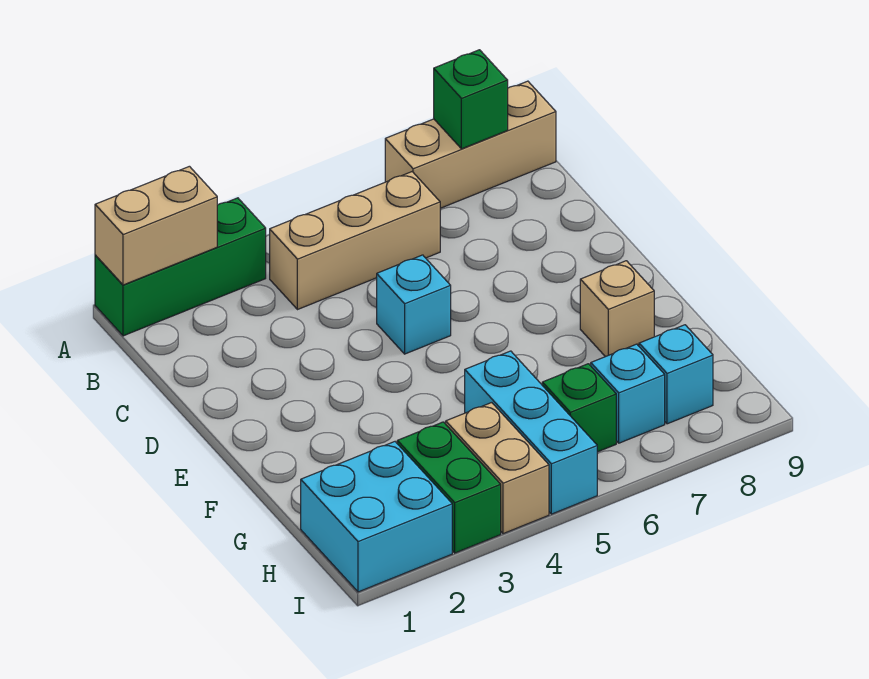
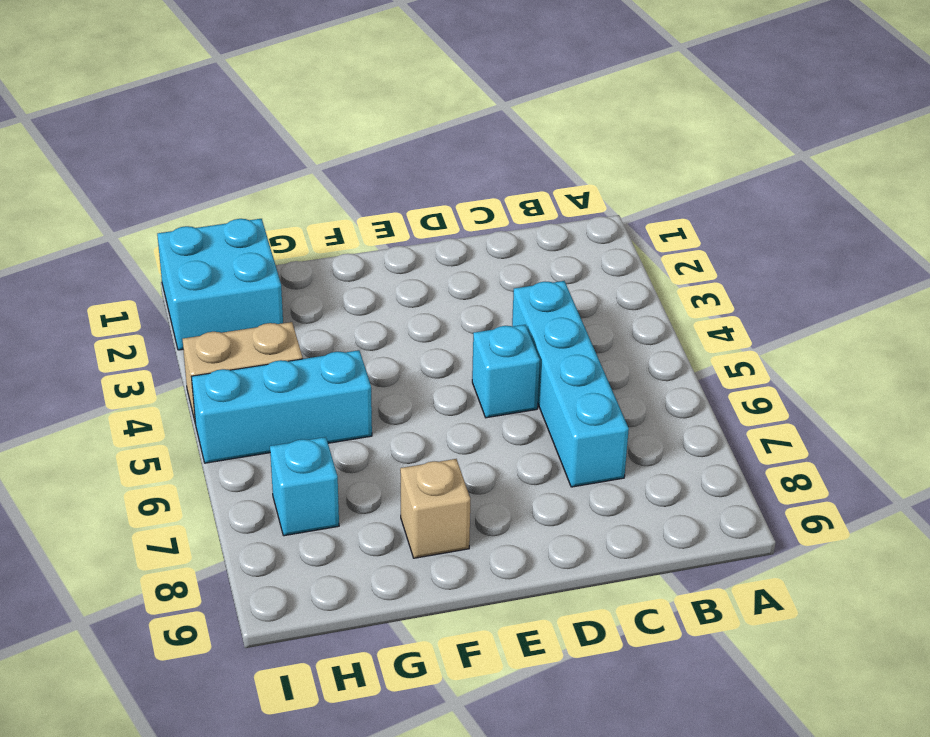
cyan brick C4:C7 level 1 -> none
none -> green brick A1:A3 level 1
none -> tan brick A7:A9 level 1
none -> tan brick B4:B6 level 1

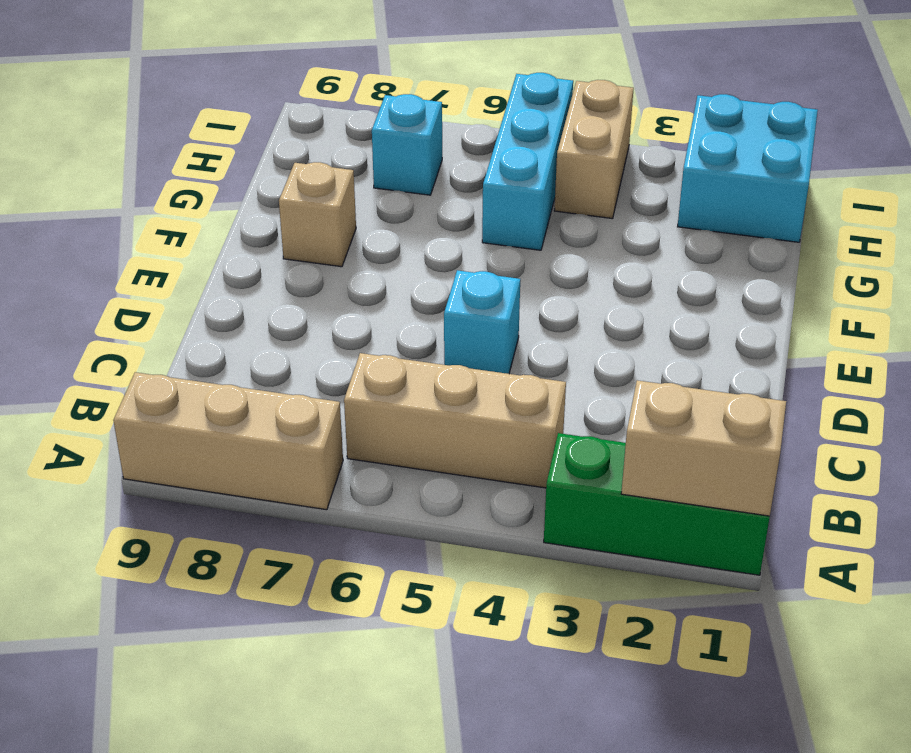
none -> green brick H3:I3 level 1
none -> green brick H6 level 1
none -> cyan brick H8 level 1

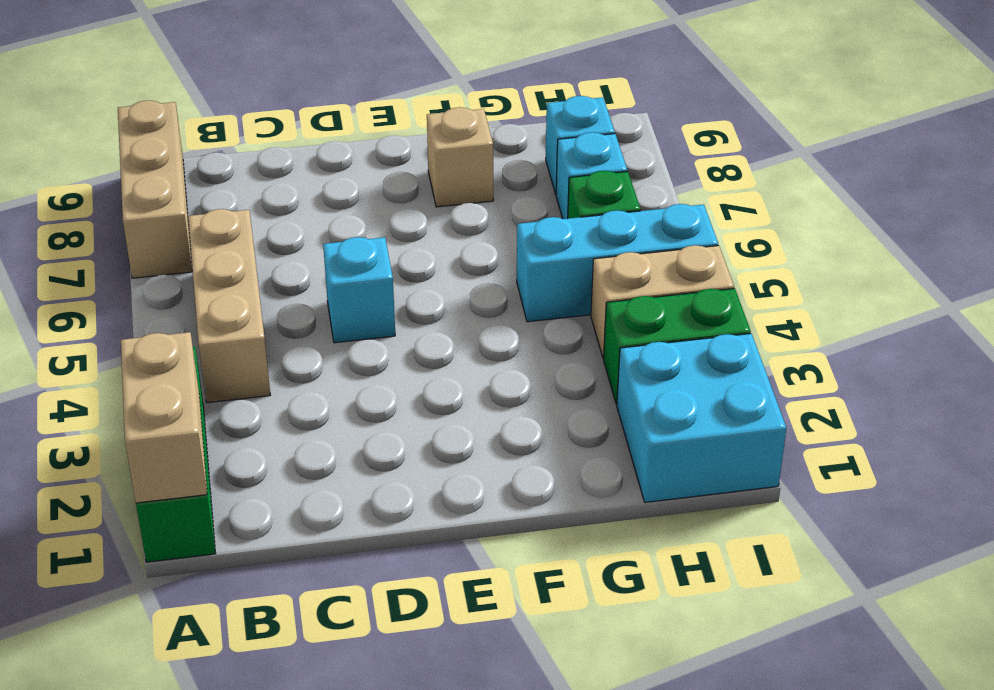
none -> green brick A8 level 2

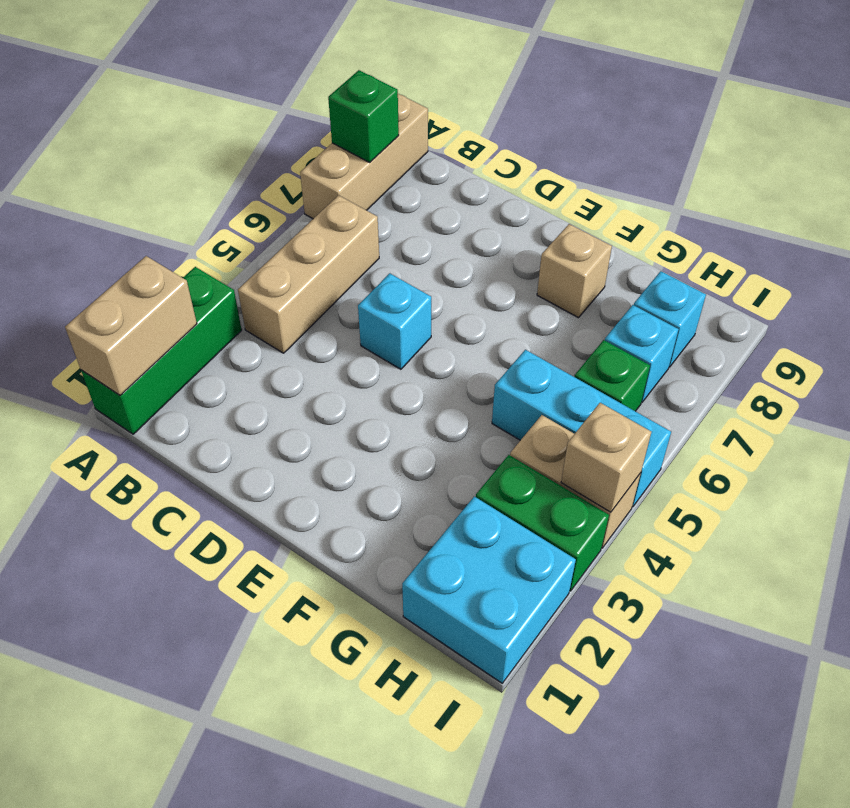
tan brick I4 level 2 -> none

